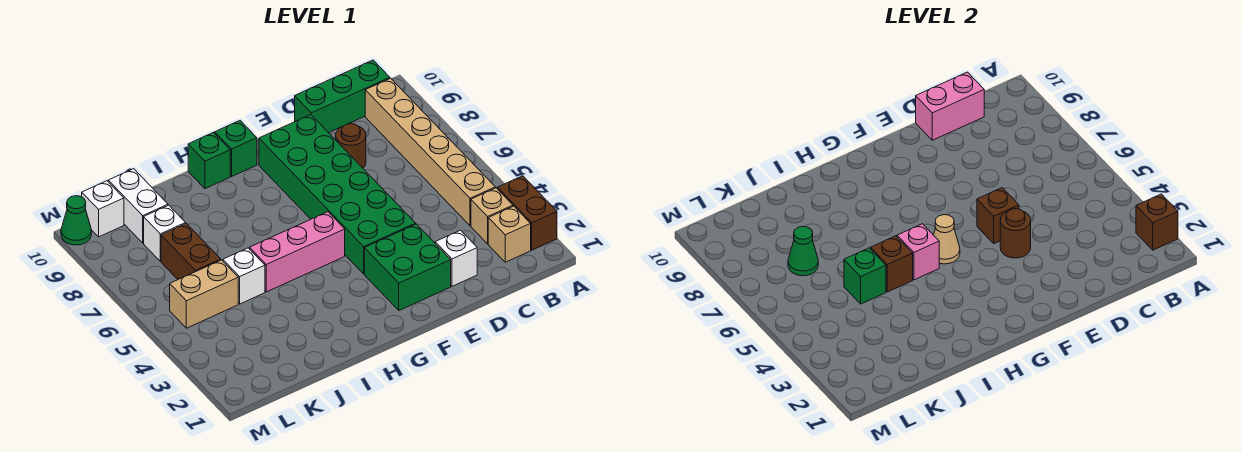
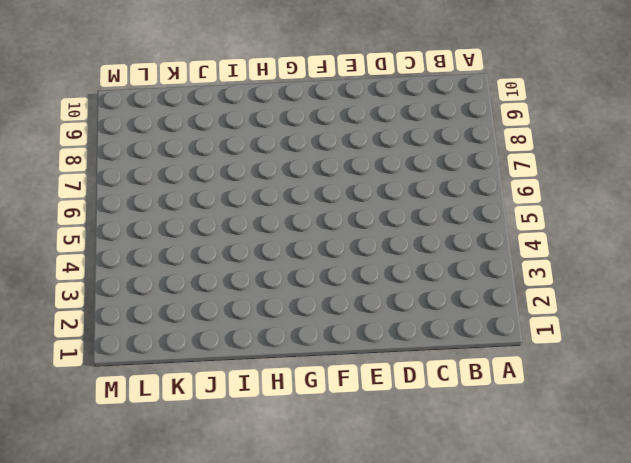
none -> brown brick A2:A3 level 1
none -> tan brick B2 level 1
none -> tan brick B3 level 1

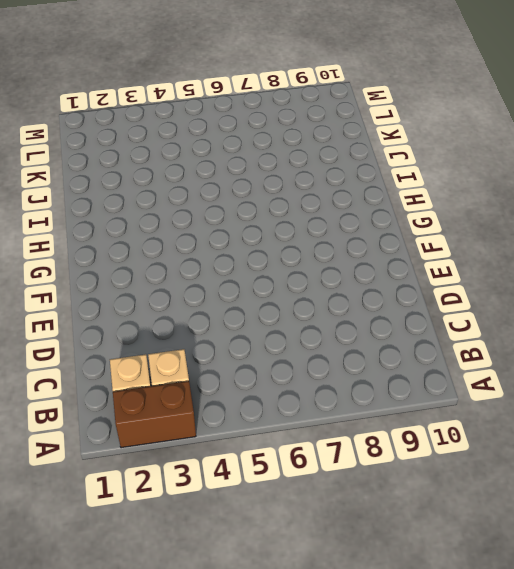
none -> tan brick B4:B9 level 1
none -> green brick B10:D10 level 1
none -> white brick D2 level 1

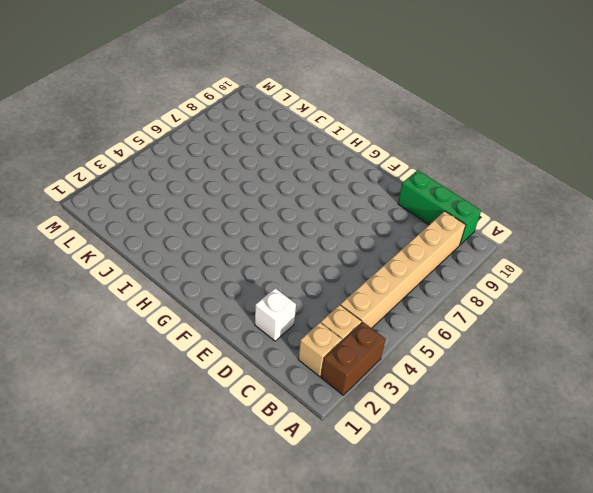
none -> brown round brick D8 level 1
none -> green brick E2:F3 level 1
none -> green brick E4:F9 level 1

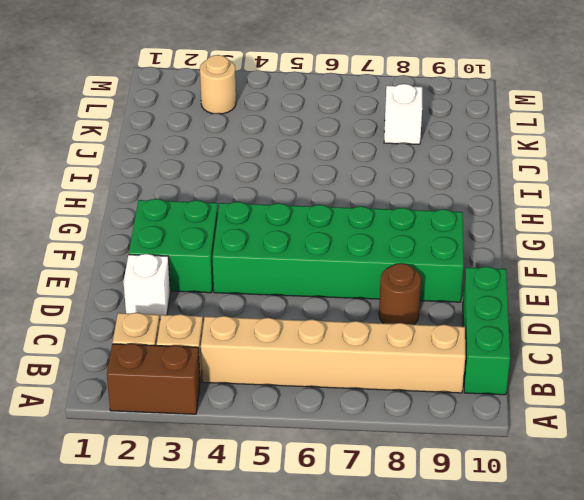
tan round brick L3 level 1 -> none
none -> pink brick G5:I5 level 1
none -> green brick G10 level 1
none -> green brick H10 level 1

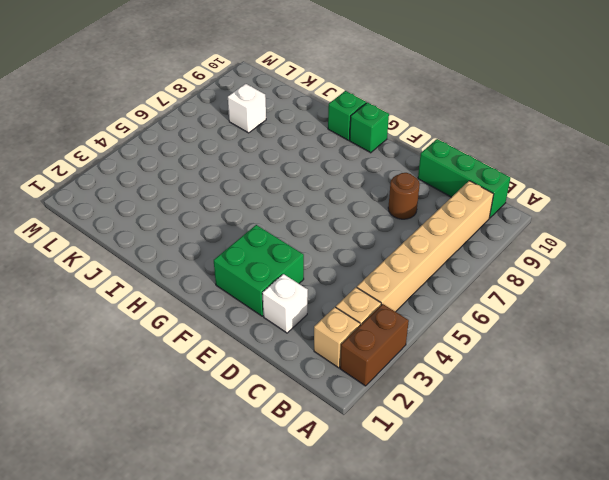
none -> green brick E4:F9 level 1
none -> pink brick G5:I5 level 1
none -> white brick J5 level 1

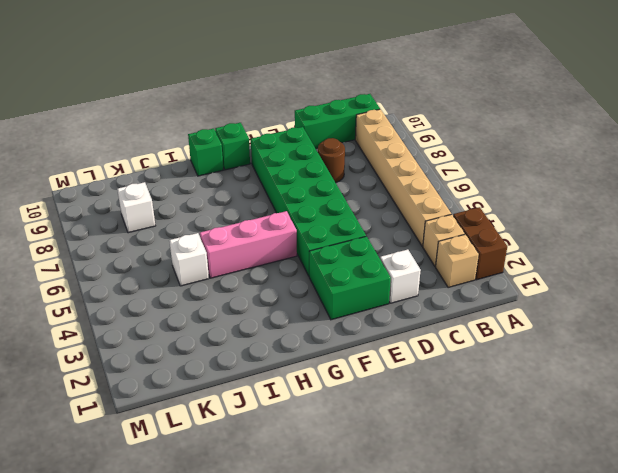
none -> tan brick K5:L5 level 1
none -> brown brick K6:K7 level 1
none -> white brick K9:K10 level 1

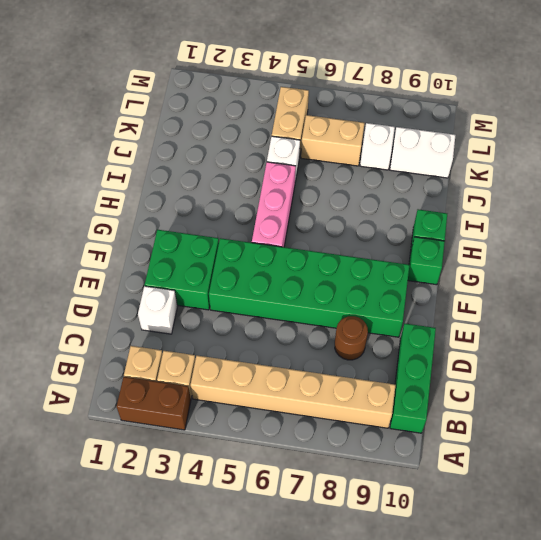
tan brick K6:K7 level 1 -> brown brick K6:K7 level 1
none -> white brick L10 level 1
none -> green cone M10 level 1
none -> brown brick A2 level 2

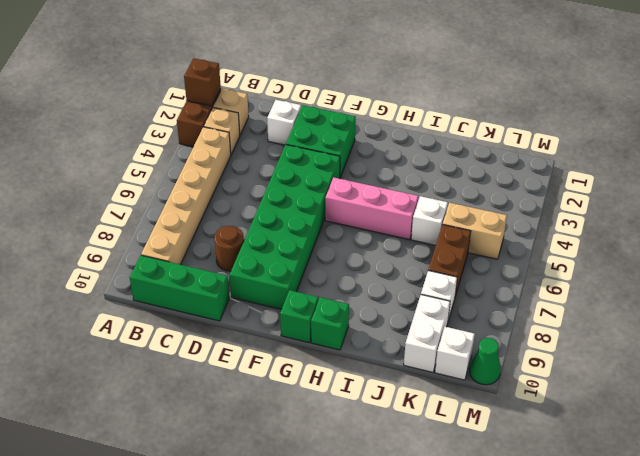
none -> pink brick C10:D10 level 2
none -> brown round brick E4 level 2
none -> brown brick E5 level 2

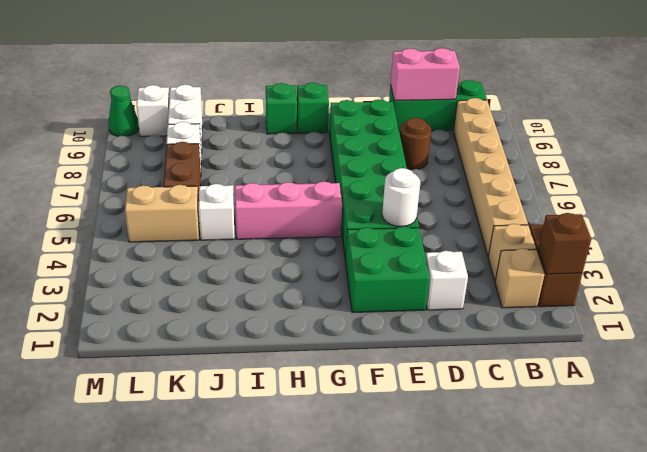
white round brick E4 level 2 -> brown round brick E4 level 2
none -> brown brick E5 level 2
none -> tan cone G5 level 2
none -> pink brick H5 level 2

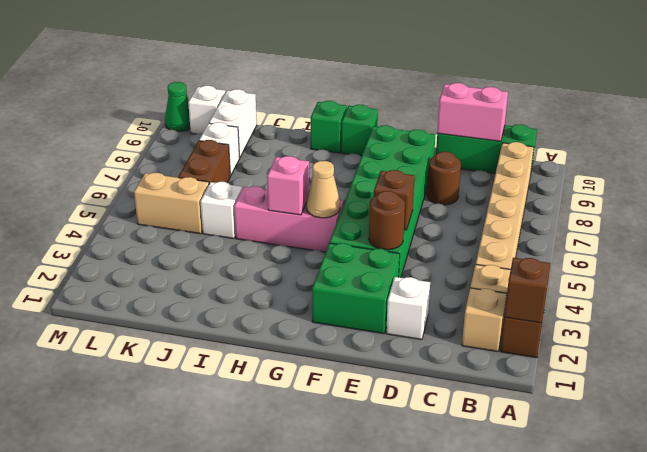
none -> brown brick I5 level 2
none -> green brick J5 level 2
none -> green cone K7 level 2

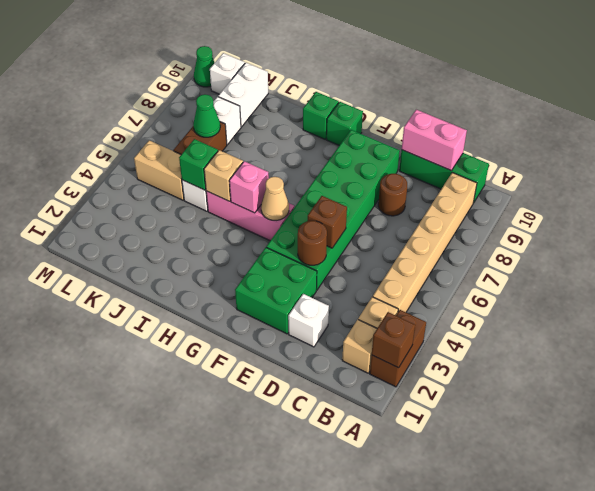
tan brick I5 level 2 -> brown brick I5 level 2

